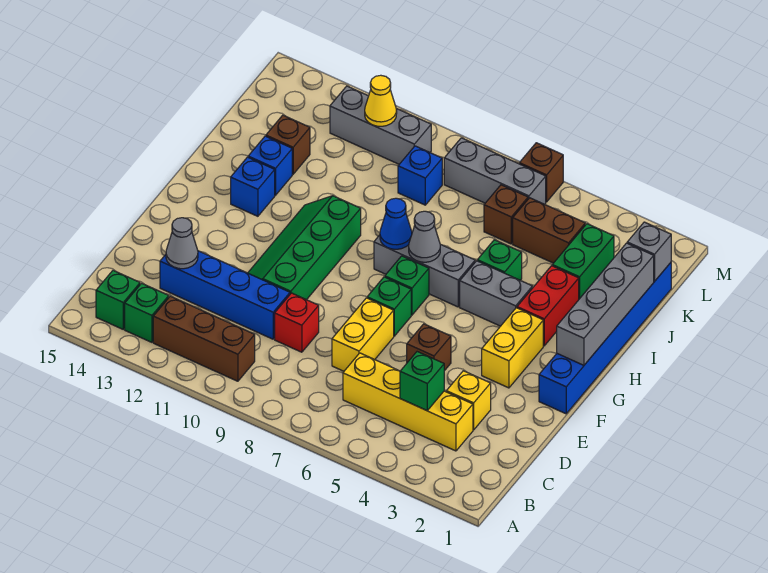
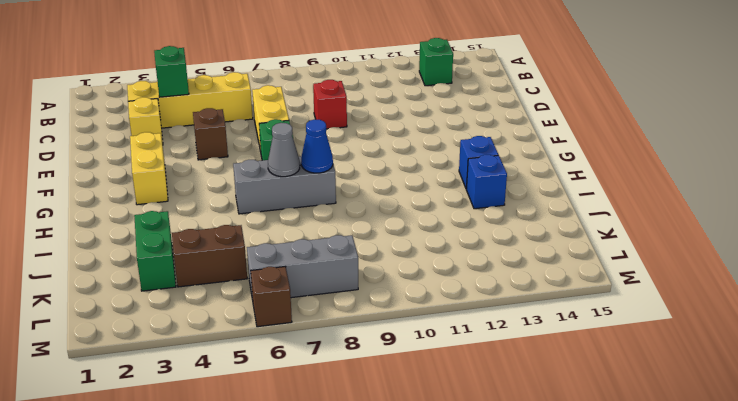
none -> brown brick B10:B12 level 1
none -> green brick B14 level 1
none -> blue brick D10:D13 level 1
none -> green slope E10:H11 level 1 top 10

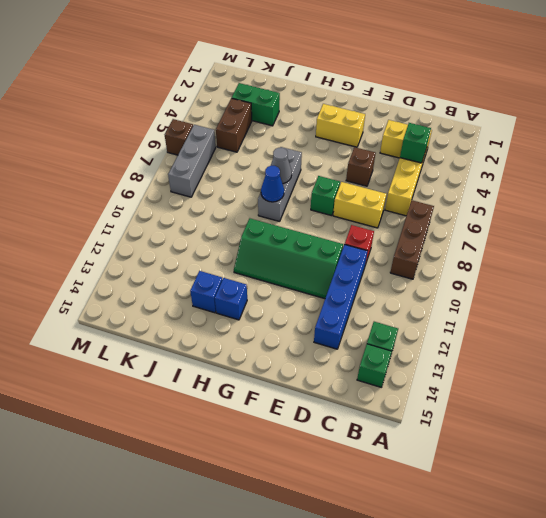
brown brick B7:B9 level 1 -> brown brick B10:B12 level 1
none -> blue brick F1:K1 level 1
none -> green brick G7 level 1
none -> red brick H3:I3 level 1
none -> grey brick H4:H5 level 1

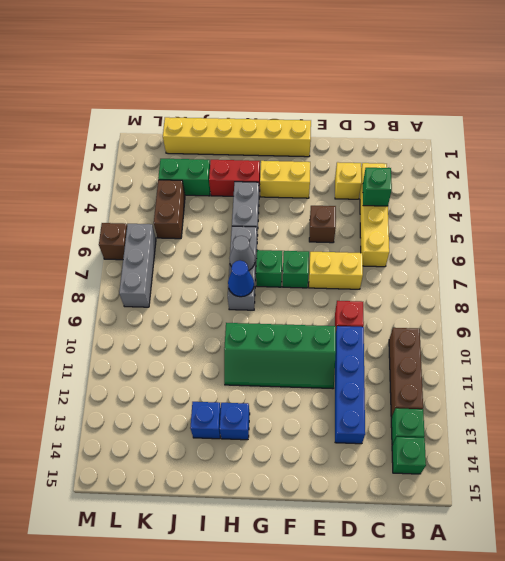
yellow brick F1:K1 level 1 -> blue brick F1:K1 level 1
none -> green brick I5 level 1
none -> brown brick J13 level 1
none -> brown brick K6 level 1
none -> blue brick K9 level 1

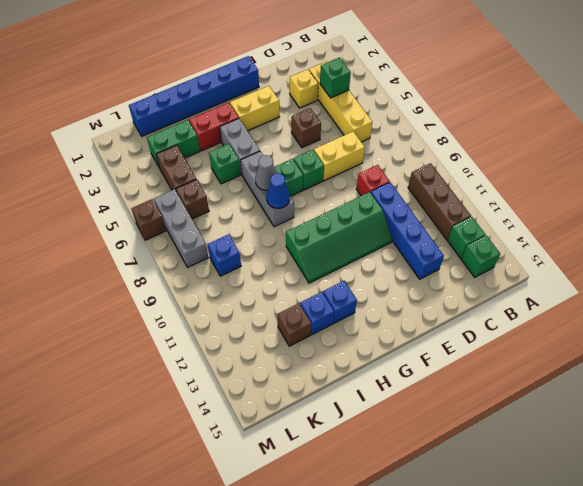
none -> grey brick L10:L12 level 1
none -> grey cone D13 level 2
none -> grey brick G1:J1 level 2
none -> grey brick K1 level 2

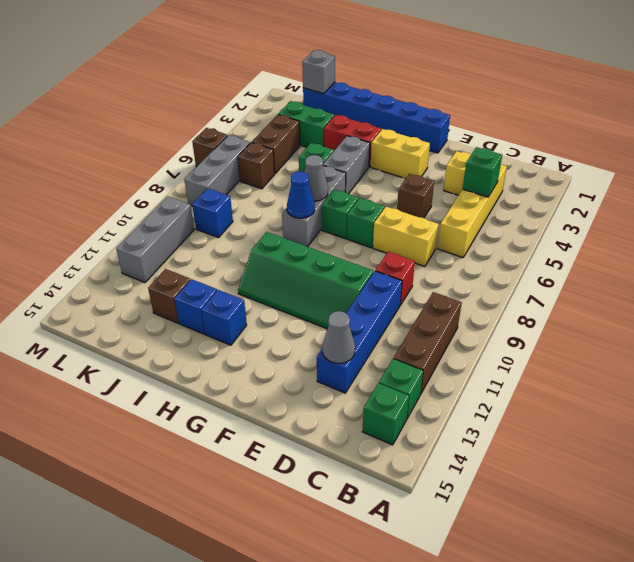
none -> grey brick G1:J1 level 2
none -> yellow cone L11 level 2

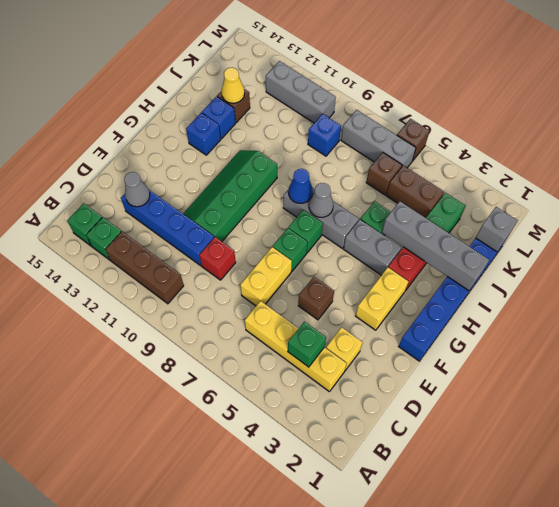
grey brick I1:I4 level 2 -> grey brick G1:J1 level 2
yellow cone J13 level 2 -> yellow cone L11 level 2

